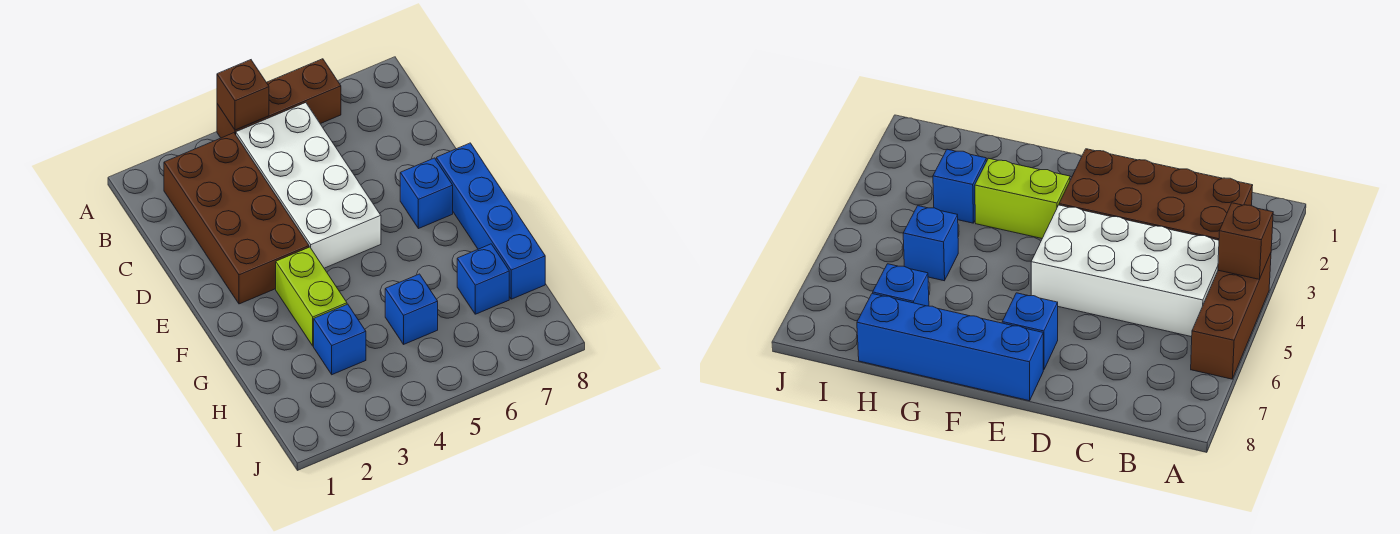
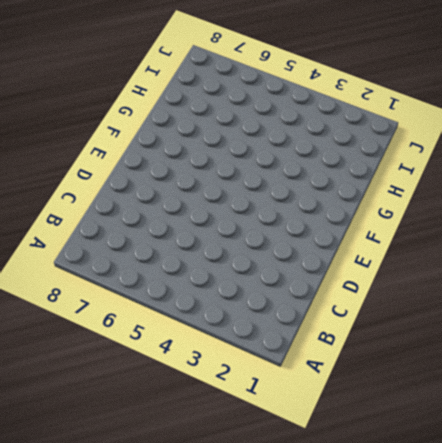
none -> brown brick A4:A6 level 1
none -> brown brick B2:E3 level 1

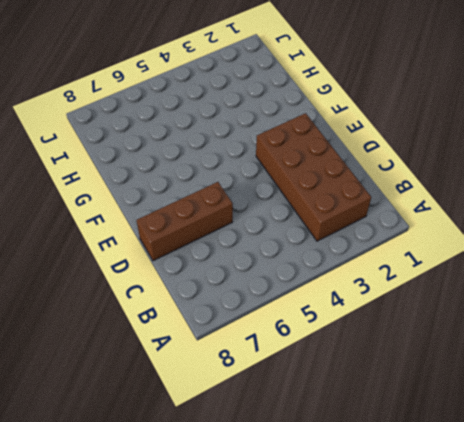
brown brick D6:D8 level 1 -> brown brick A4:A6 level 1
none -> white brick B4:E5 level 1
none -> blue brick E7 level 1

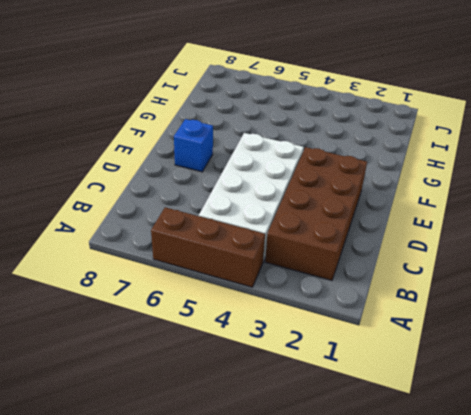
none -> blue brick E8:H8 level 1
none -> lime brick F3:G3 level 1

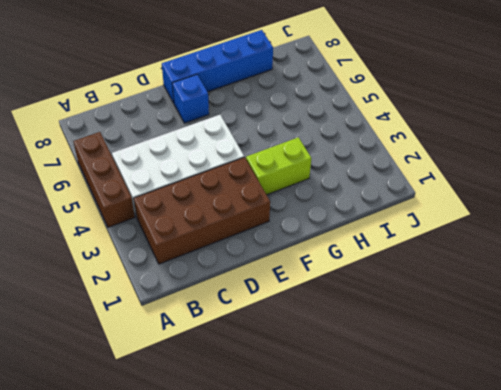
none -> blue brick H3 level 1
none -> blue brick H5 level 1

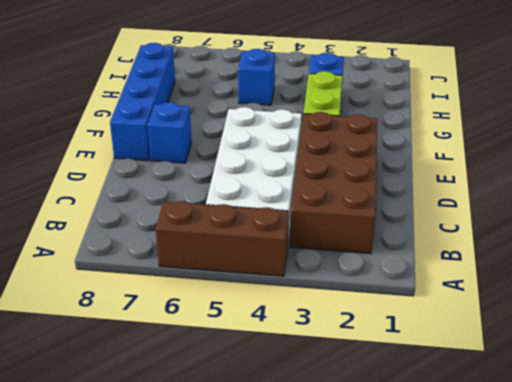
none -> blue brick H7 level 1
none -> brown brick A4 level 2

